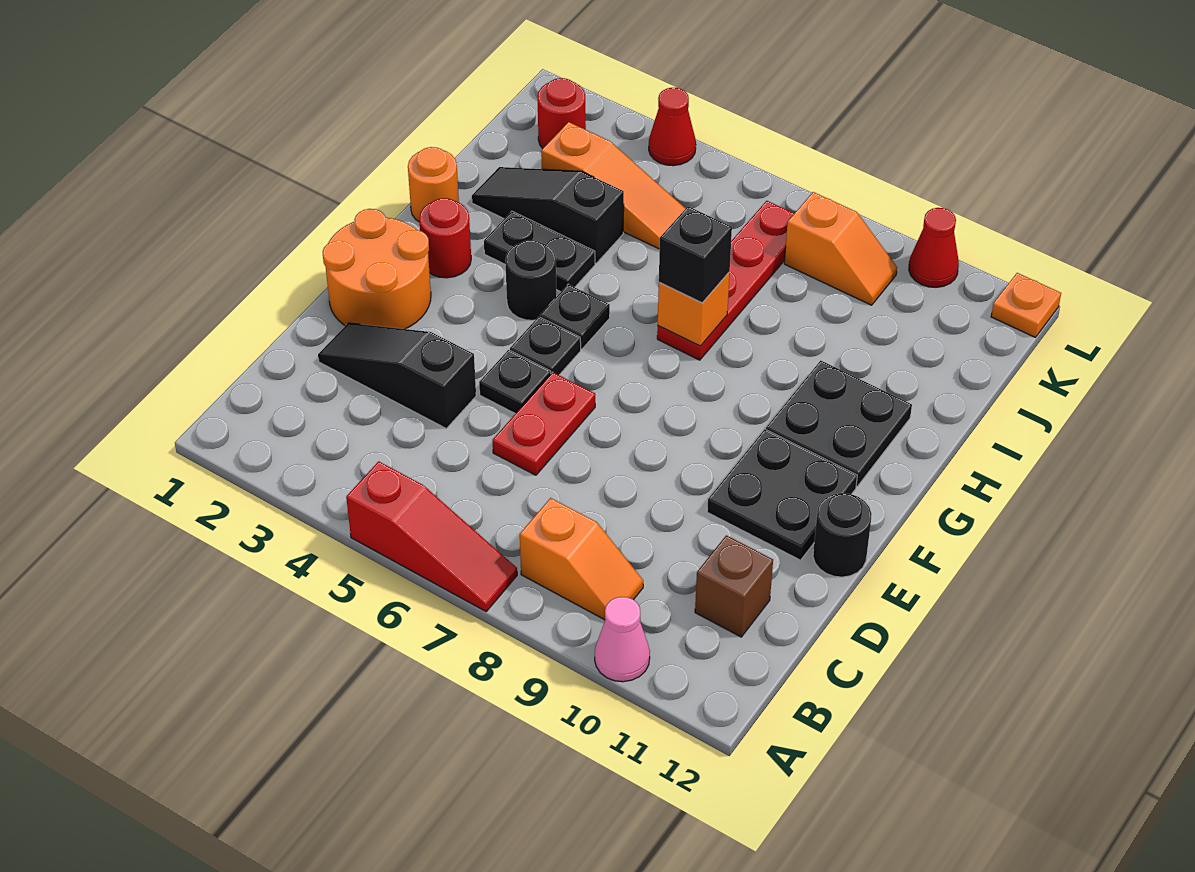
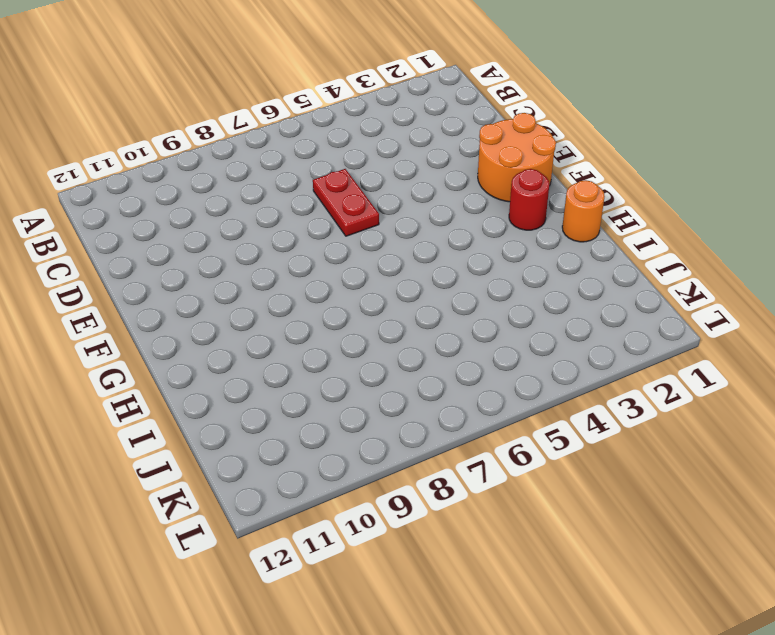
none -> red slope A5:A7 level 1 top 5
none -> pink cone A10 level 1
none -> orange slope B8:B9 level 1 top 8

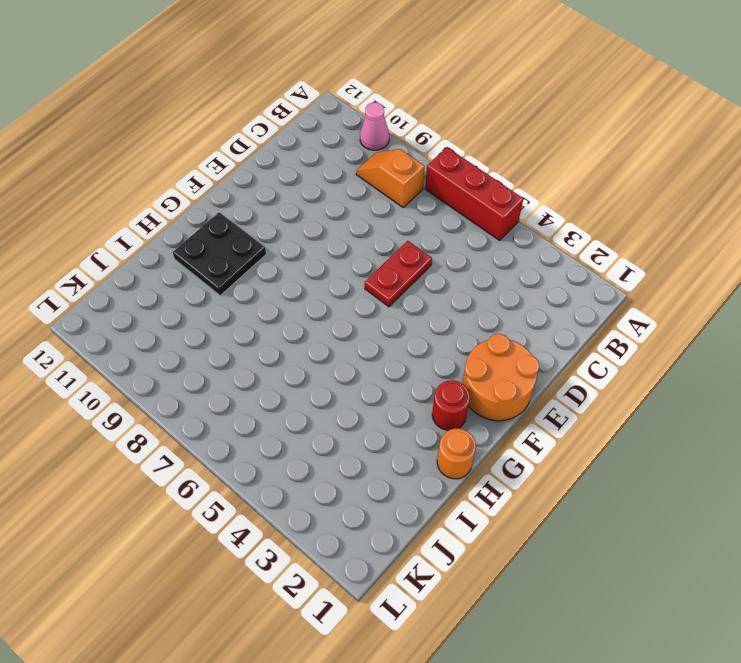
red brick A5:A7 level 1 -> red slope A5:A7 level 1 top 5
none -> brown brick C11 level 1
none -> black slope D2:D4 level 1 top 4
none -> black plate E5 level 1

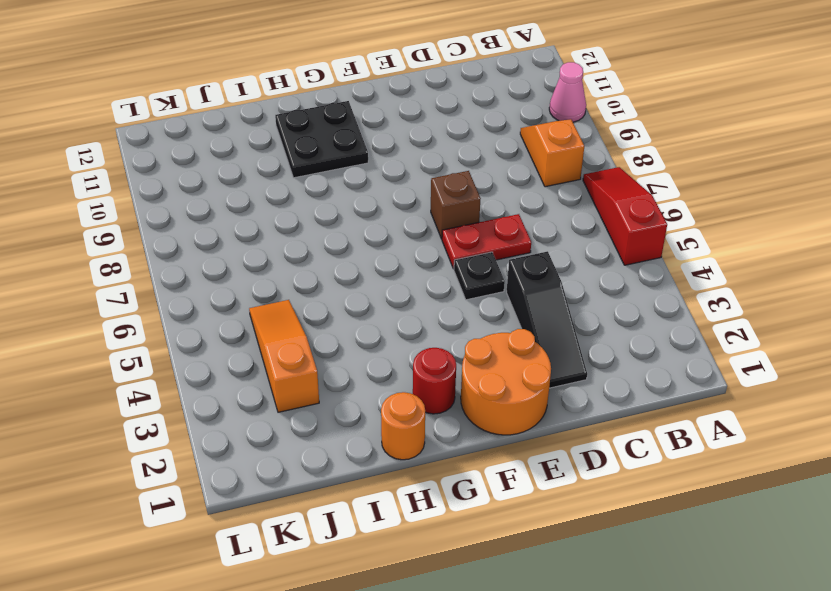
brown brick E7 level 1 -> brown brick C11 level 1
none -> black plate E10:F11 level 1
none -> black round brick E12 level 1
none -> black plate F5 level 1

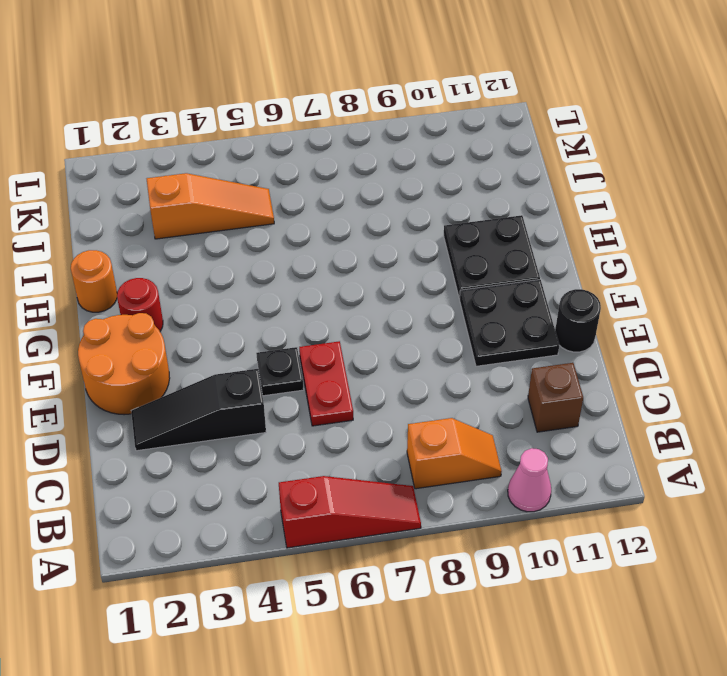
none -> black plate F5 level 1
none -> black round brick G4 level 1
none -> black plate G5 level 1

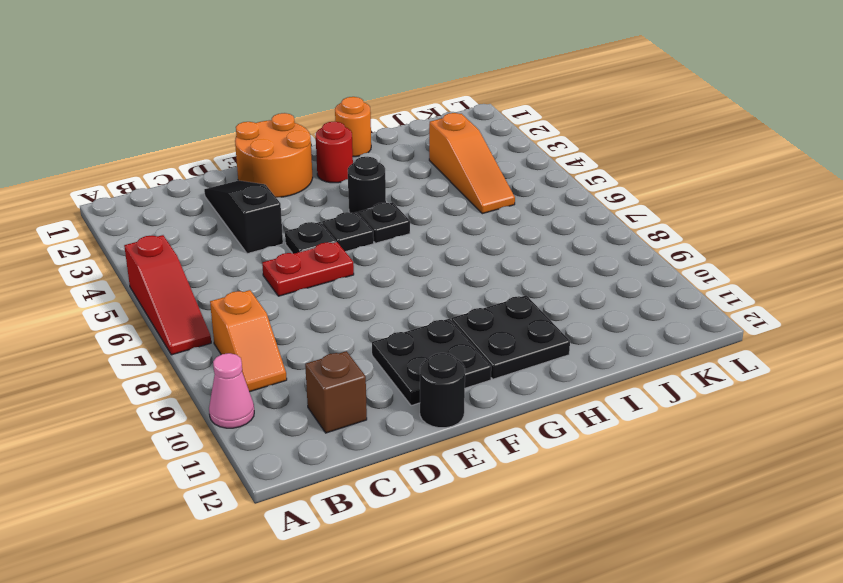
none -> black plate H3:H4 level 1
none -> red plate H7:K7 level 1
none -> black slope I2:I4 level 1 top 4

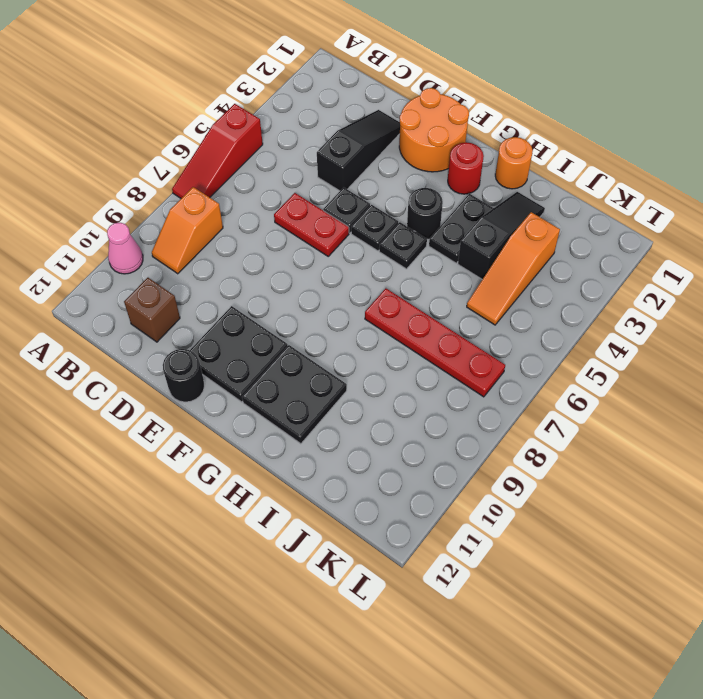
none -> red round brick K2 level 1
none -> orange slope K8:K9 level 1 top 8
none -> red cone L4 level 1

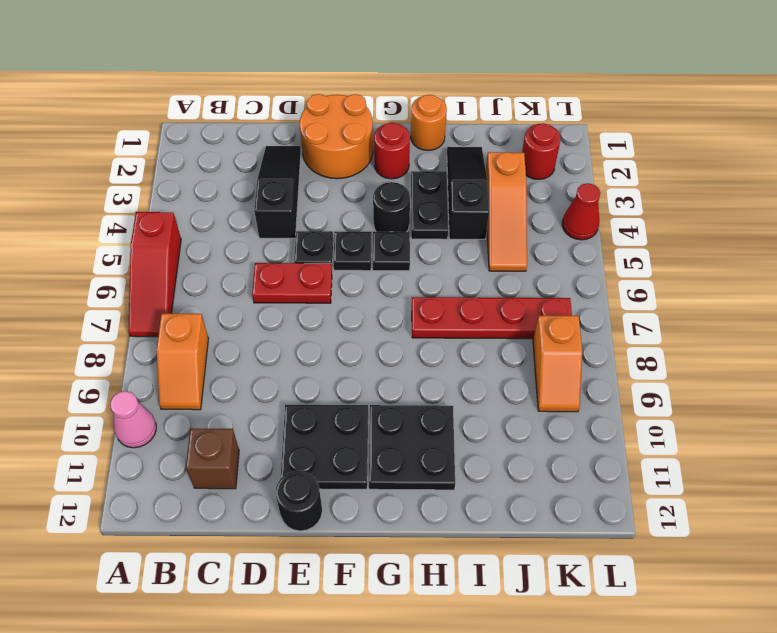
none -> red cone L10 level 1
none -> orange plate L12 level 1
none -> orange brick H7 level 2

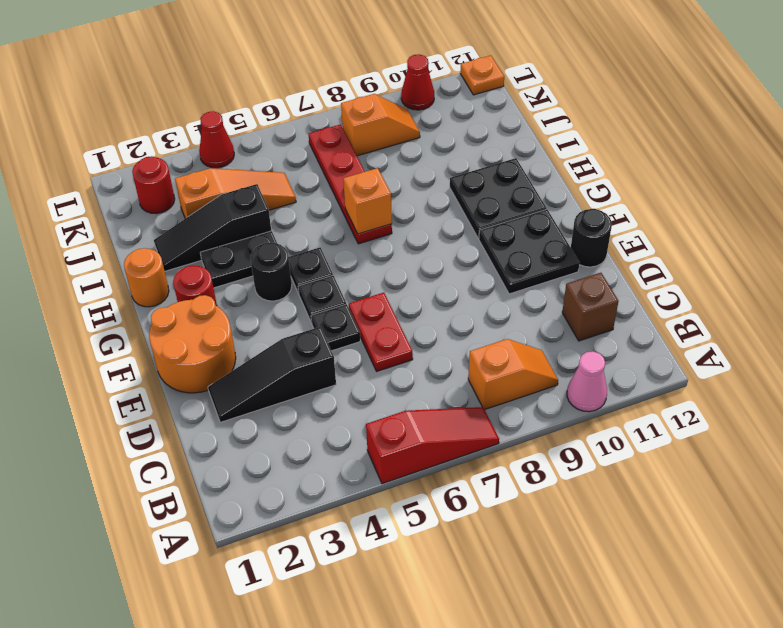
none -> black brick H7 level 3

